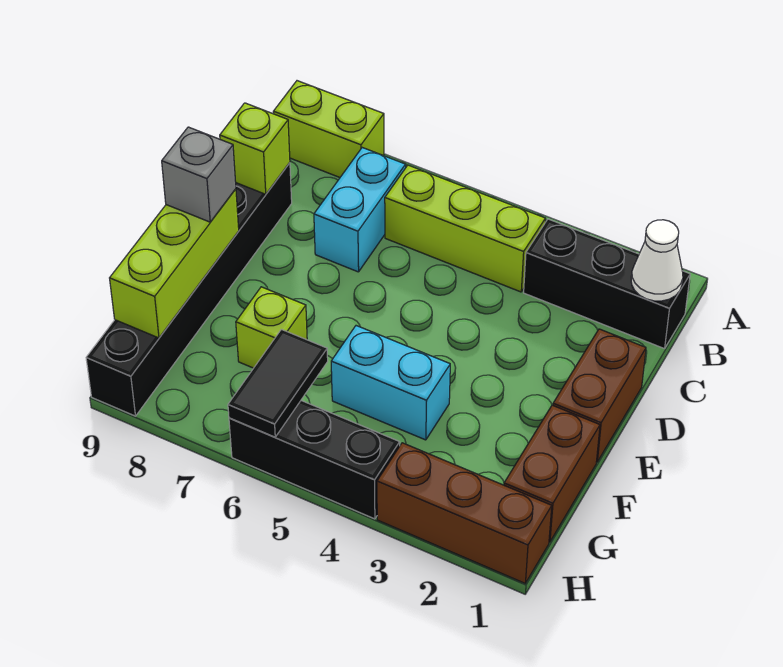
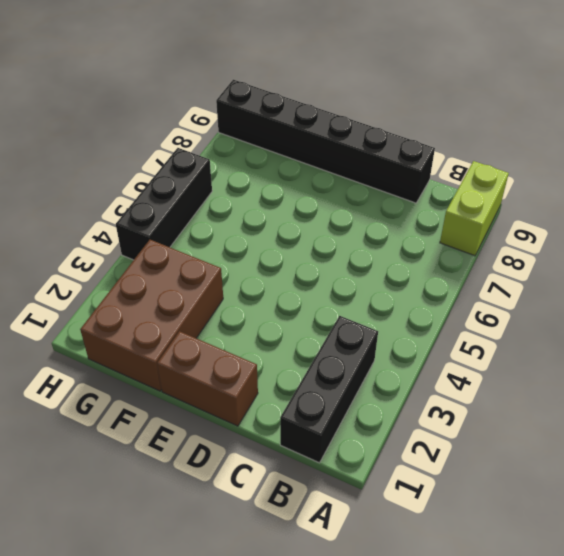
brown brick F1:G3 level 1 -> brown brick F1:G1 level 1
none -> lime brick B4:B6 level 1
none -> cyan brick B7:C7 level 1
none -> cyan brick F4:F5 level 1

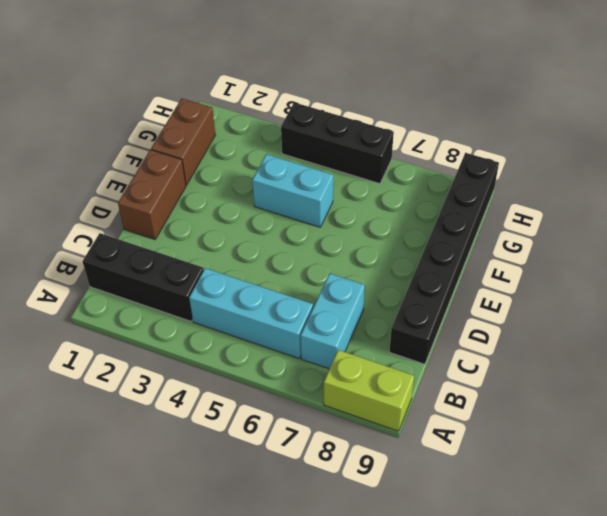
cyan brick B4:B6 level 1 -> lime brick B4:B6 level 1
none -> lime brick F7 level 1
none -> brown brick H1:H3 level 1
none -> white cone B1 level 2

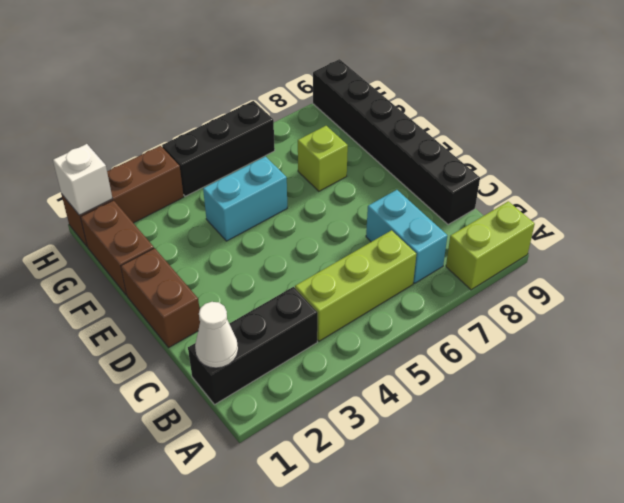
white brick H1 level 2 -> none
none -> lime brick C9 level 2
none -> lime brick E9:G9 level 2
none -> black tile G6:H6 level 2

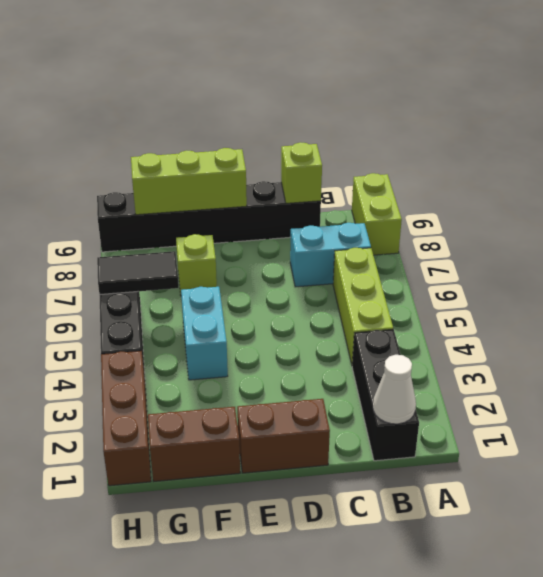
none -> grey brick E9 level 3

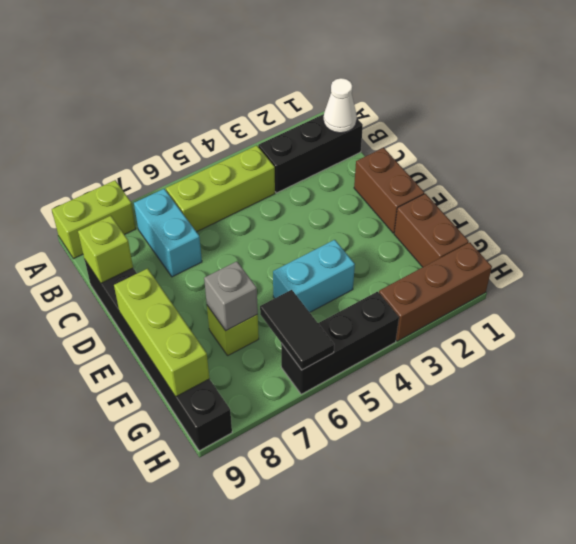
grey brick F7 level 2 -> grey brick E9 level 3

